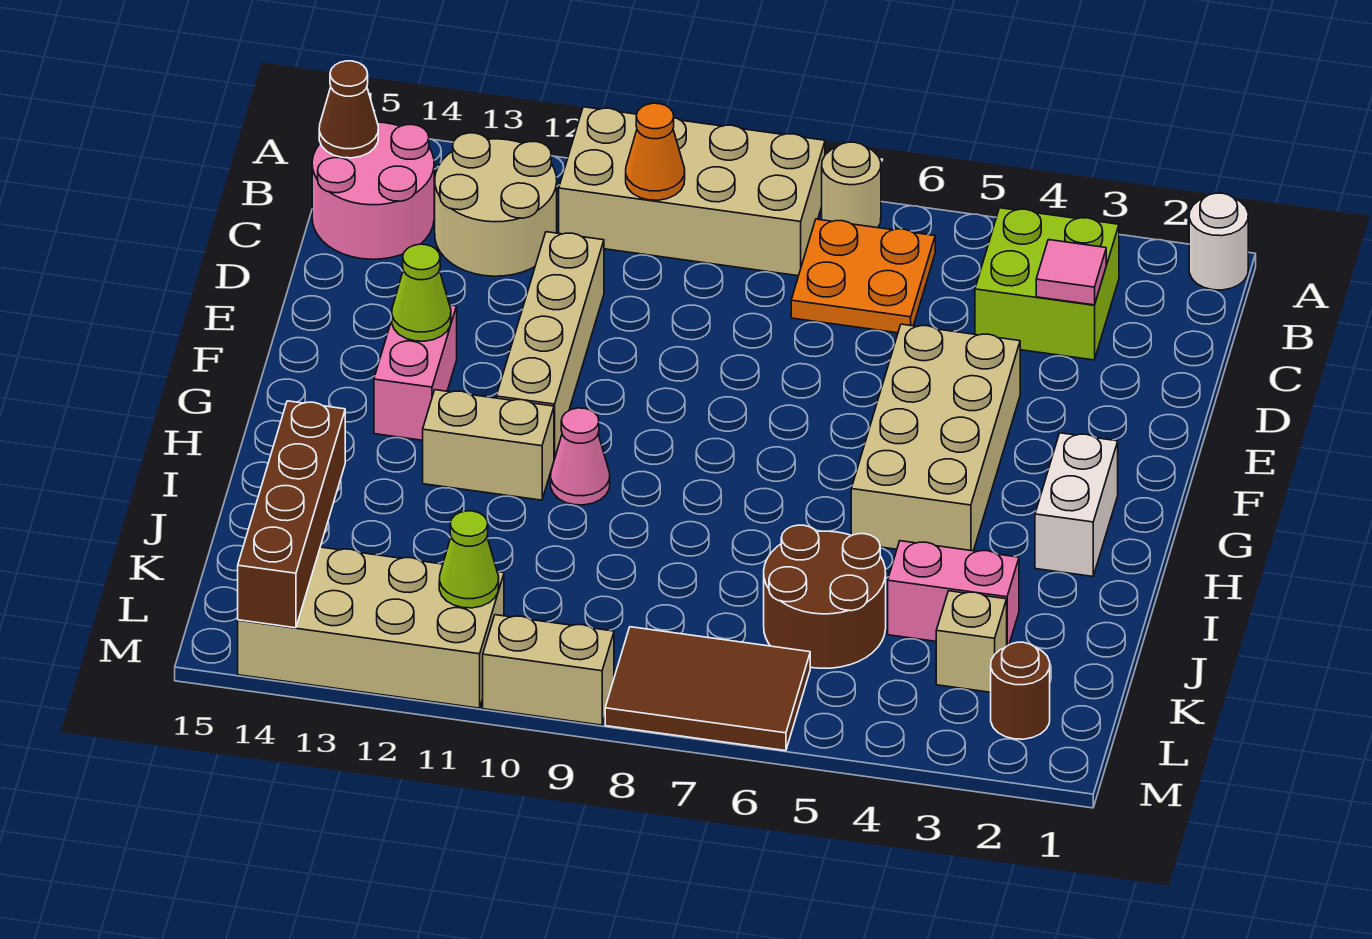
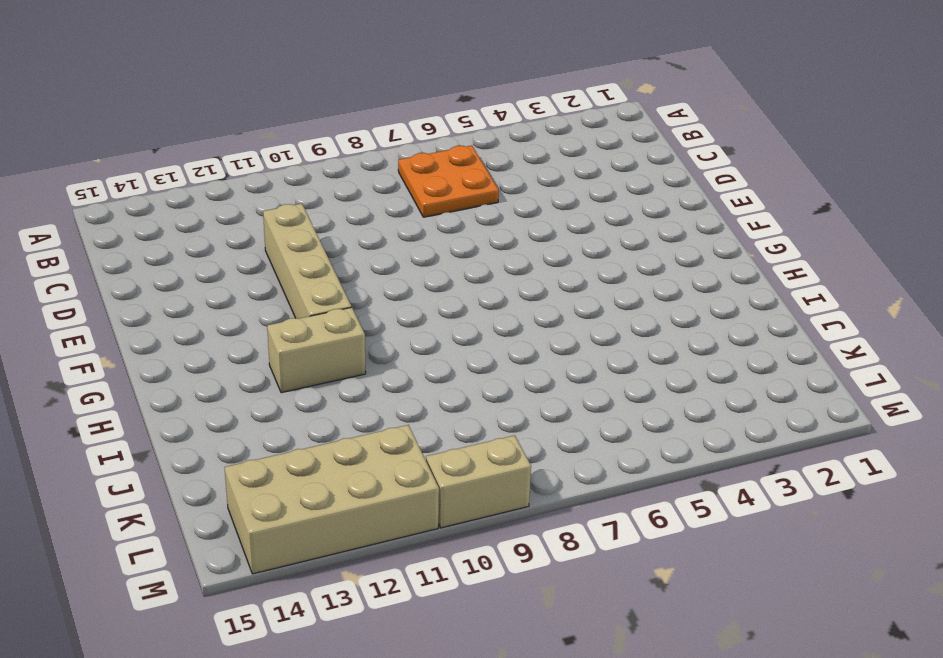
none -> white round brick A1 level 1
none -> tan round brick A7 level 1
none -> tan brick A8:B11 level 1

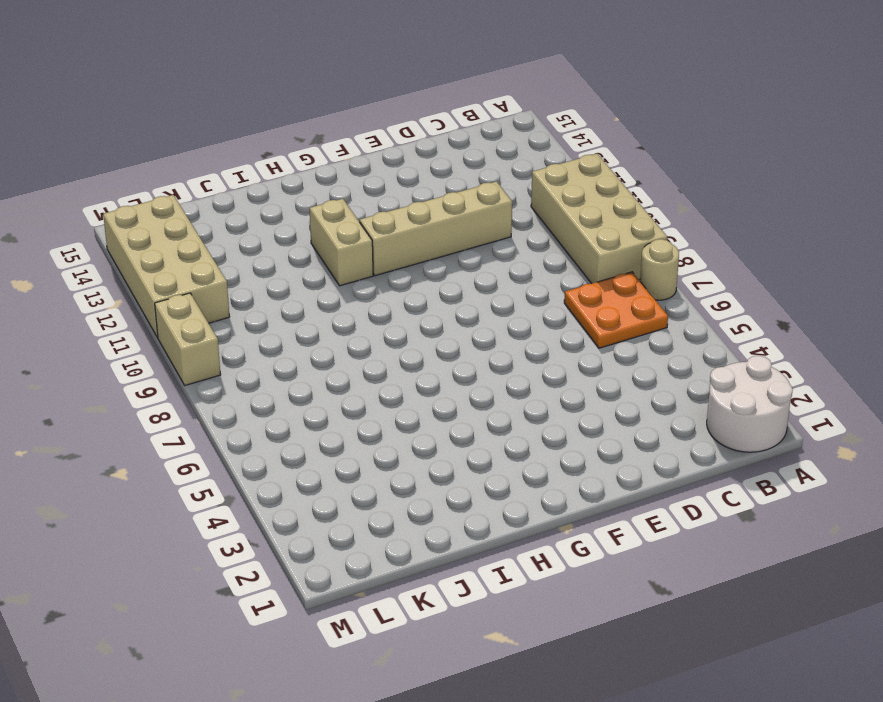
white round brick A1:B2 level 1 -> white round brick A1 level 1
none -> lime brick B3:C4 level 1
none -> tan round brick B12:C13 level 1
none -> pink round brick B14:C15 level 1

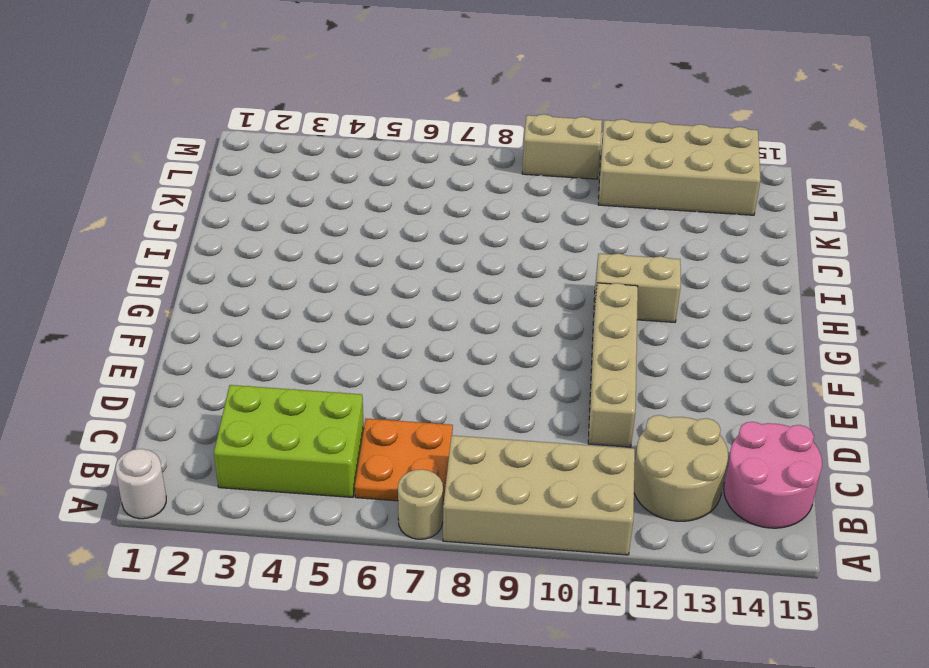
lime brick B3:C5 level 1 -> lime brick B3:C4 level 1
none -> tan brick E4:H5 level 1
none -> pink brick F13:G13 level 1
none -> white brick G2:H2 level 1

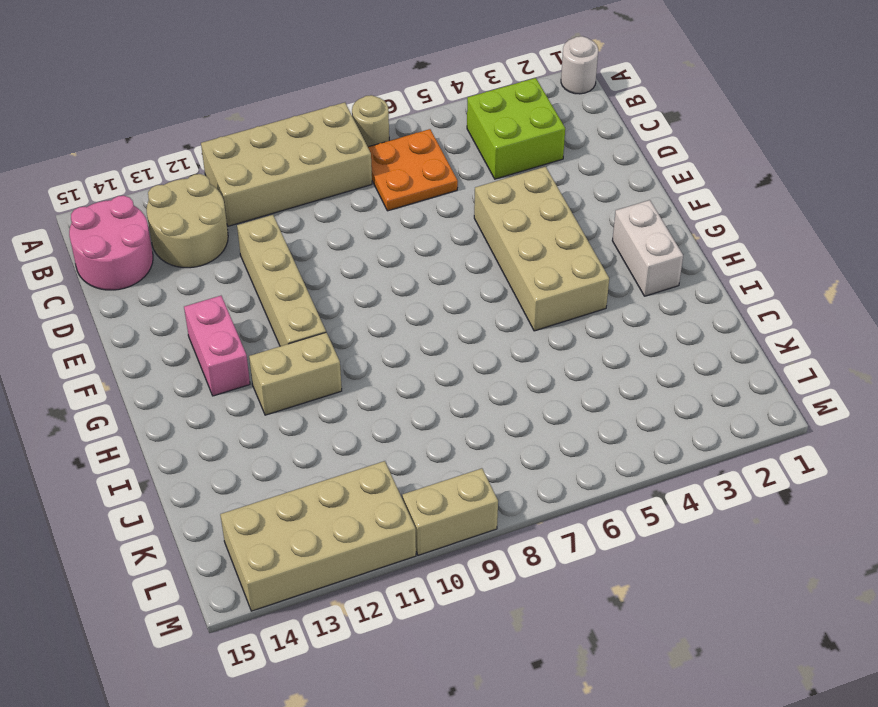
none -> pink cone H10 level 1
none -> pink brick J3:J4 level 1
none -> brown round brick J5:K6 level 1

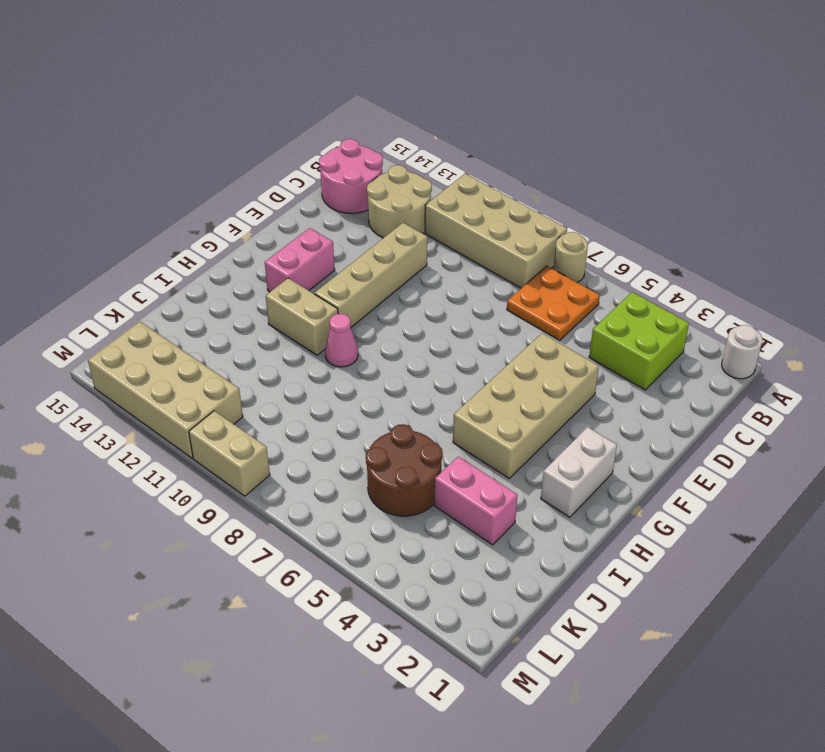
none -> tan brick K3 level 1
none -> brown round brick L2 level 1
none -> brown tile L6:M8 level 1

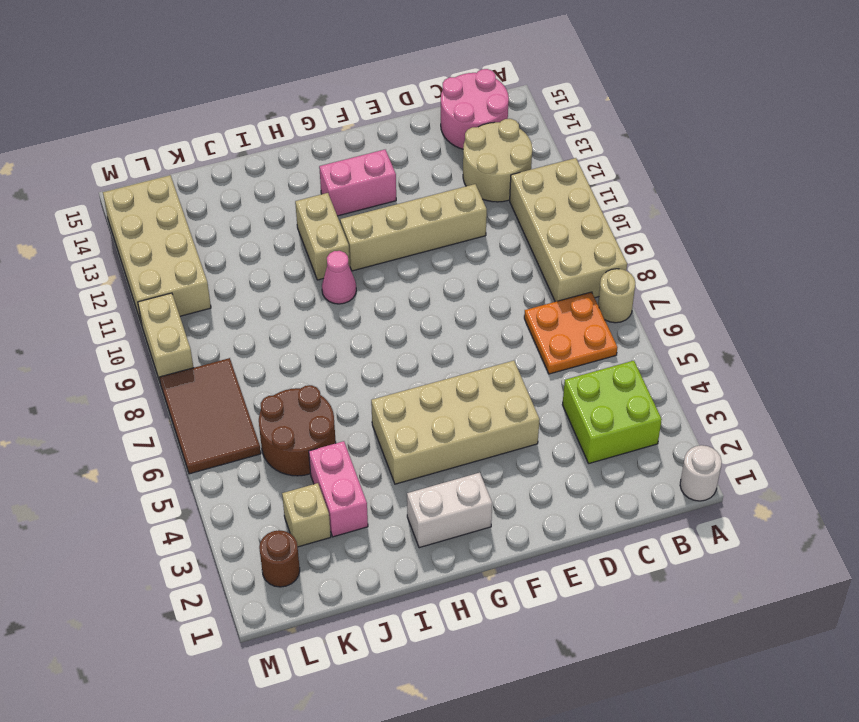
none -> orange cone B10 level 2
none -> brown cone B15 level 2
none -> pink tile C3 level 2

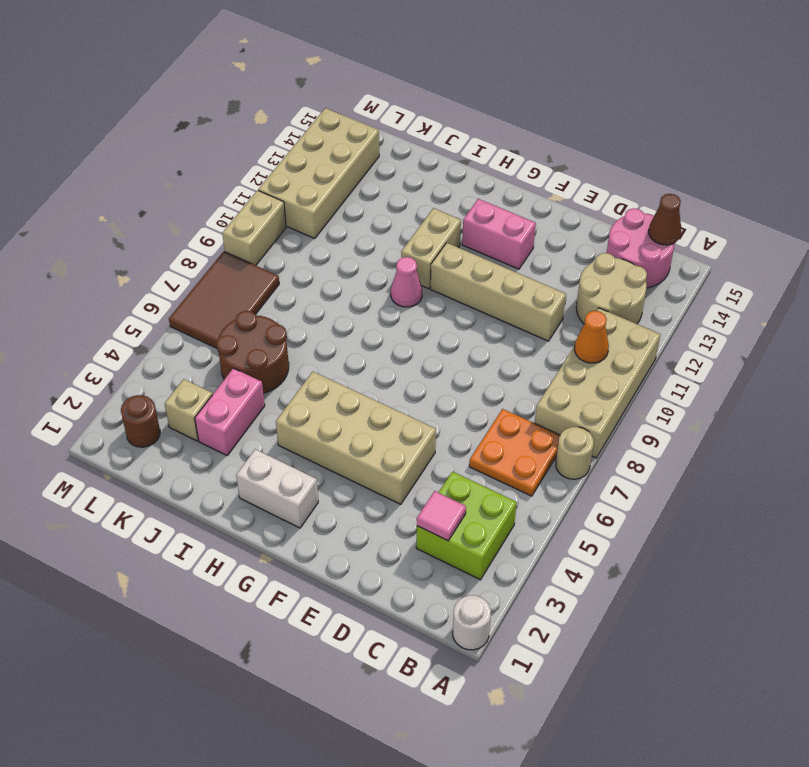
none -> lime cone F13 level 2
none -> brown brick J14:M14 level 2
none -> lime cone L11 level 2

